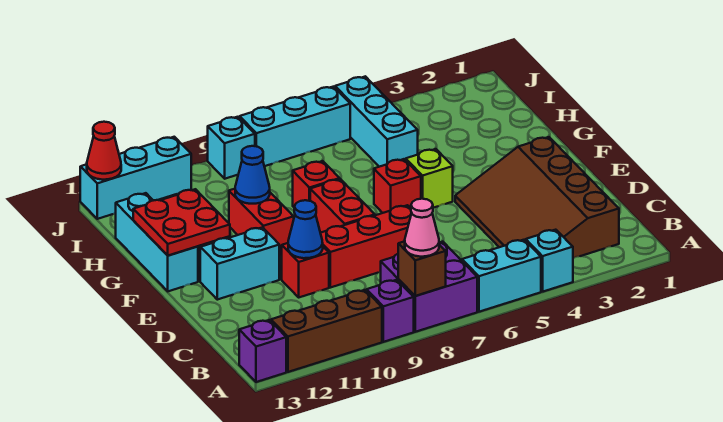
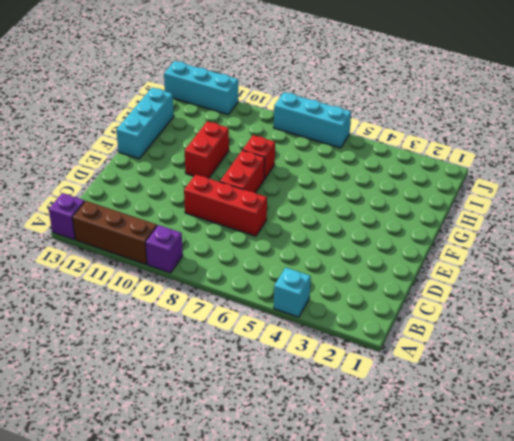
none -> cyan brick A5:A6 level 1
none -> purple brick A7:B8 level 1
none -> brown slope B2:E4 level 1 top 2

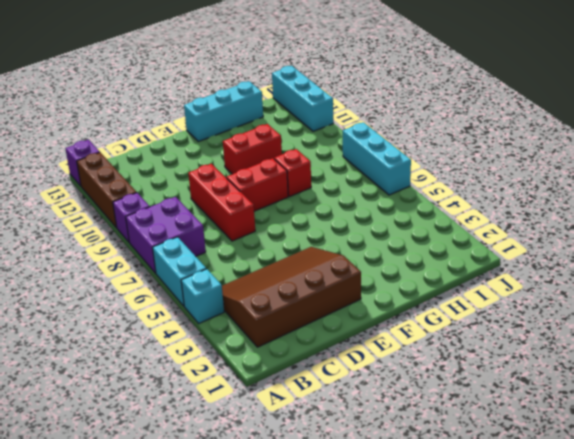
none -> red brick D10 level 1
none -> cyan brick E11:E12 level 1
none -> lime brick F5 level 1

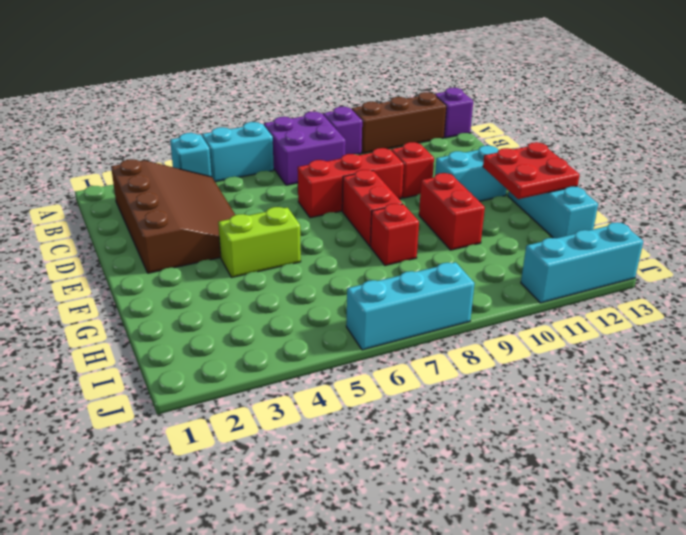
lime brick F4:F5 level 1 -> lime brick F5 level 1
none -> red brick F6 level 1
none -> cyan brick H5:J5 level 1
none -> cyan brick J9 level 1

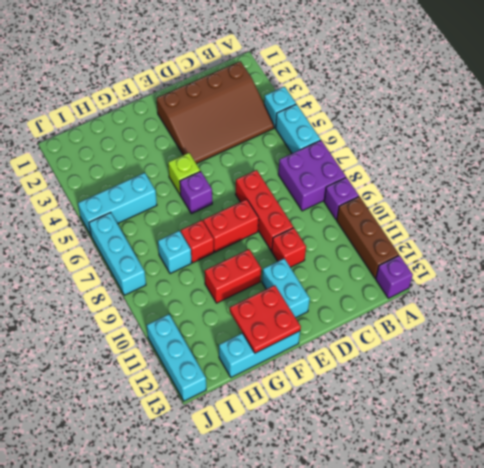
purple brick F6 level 1 -> red brick F6 level 1
cyan brick H8 level 1 -> cyan brick J9 level 1
none -> brown brick A8 level 2
none -> blue cone D10 level 2
none -> blue cone G10 level 2

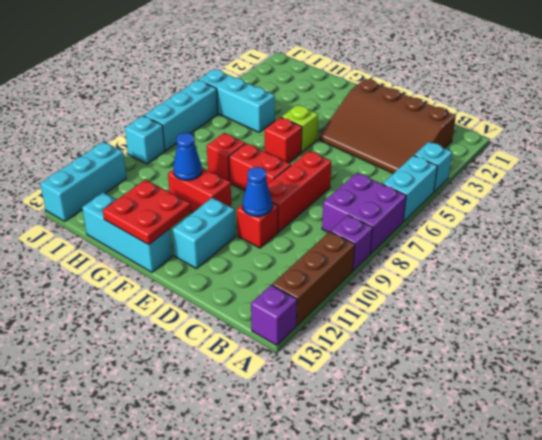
none -> brown brick A8 level 2
none -> red cone J13 level 2
none -> pink cone A8 level 3

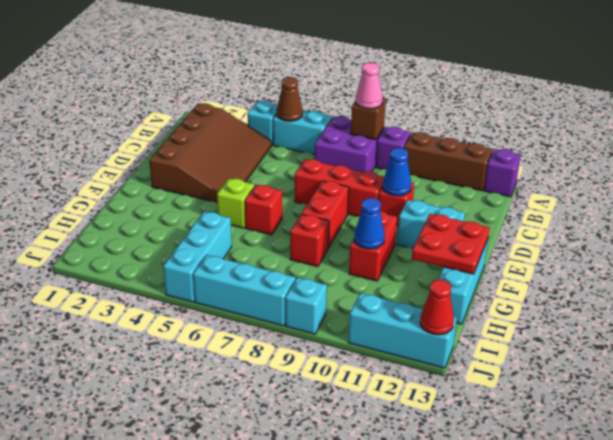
brown cone A5 level 2 -> none

